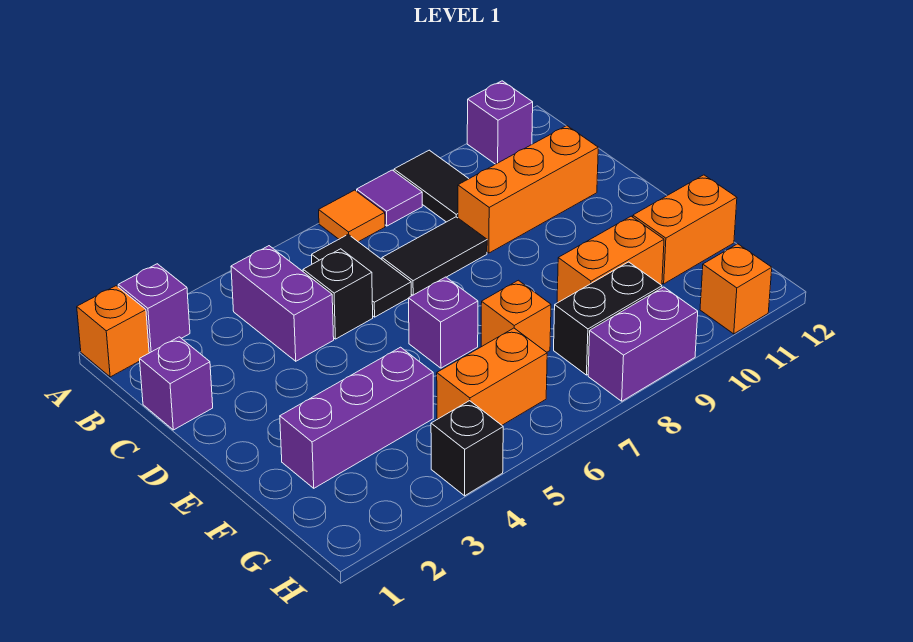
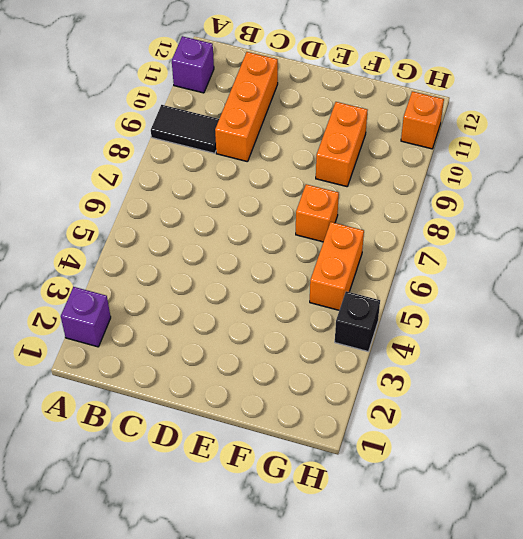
none -> orange brick A1 level 1
none -> orange tile A7 level 1
none -> purple tile A8 level 1

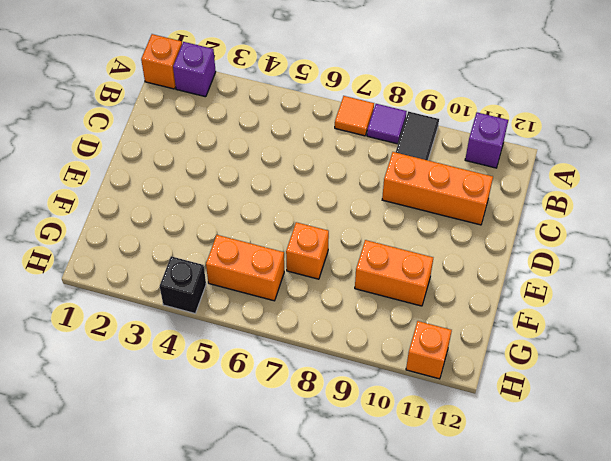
none -> purple brick B4:C4 level 1
none -> black tile B6:C6 level 1
none -> purple brick C1 level 1

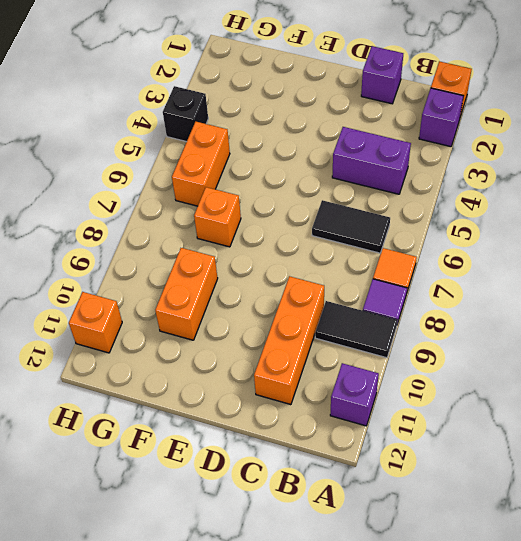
none -> black brick C5 level 1
none -> black tile C7:C8 level 1
none -> purple brick E6 level 1

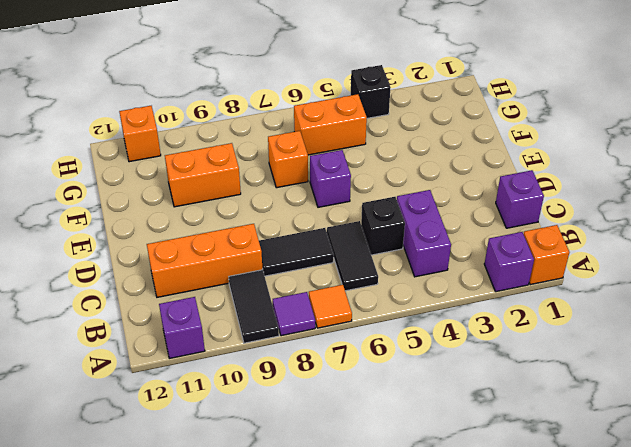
none -> purple brick F2:F4 level 1
none -> orange brick F11:F12 level 1
none -> black brick G8:G9 level 1

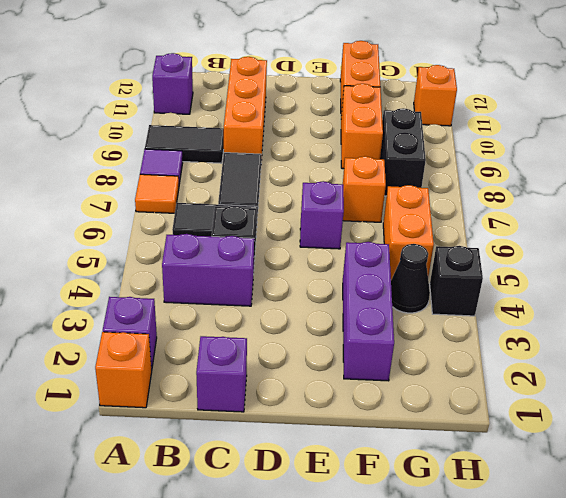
black cone G4 level 1 -> none
none -> purple brick H8:H9 level 1

